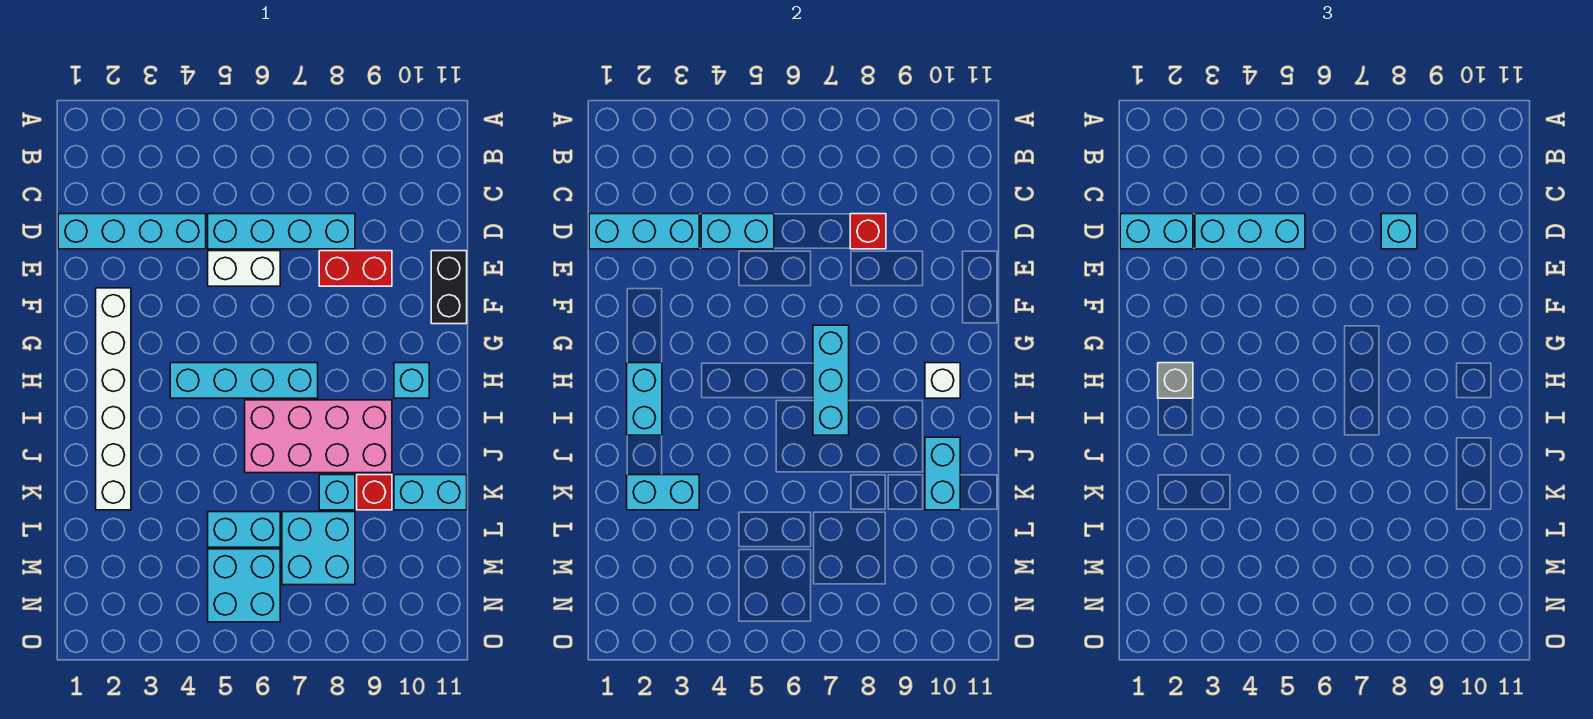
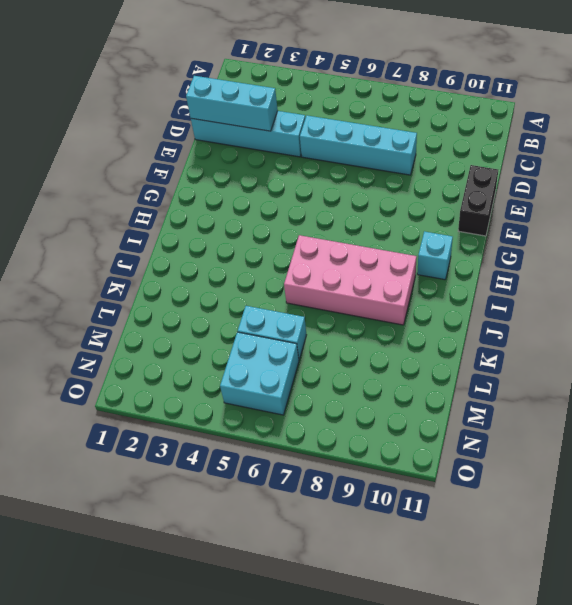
none -> white brick E5:E6 level 1
none -> red brick E8:E9 level 1
none -> white brick F2:K2 level 1

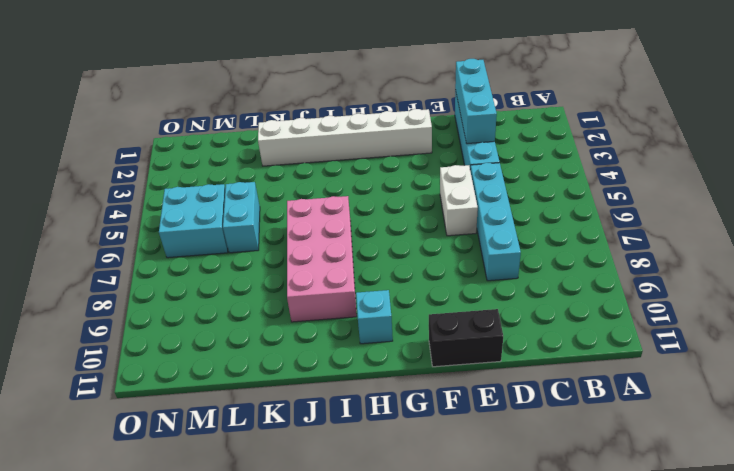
none -> red brick E8:E9 level 1
none -> cyan brick H4:H7 level 1
none -> cyan brick K8 level 1

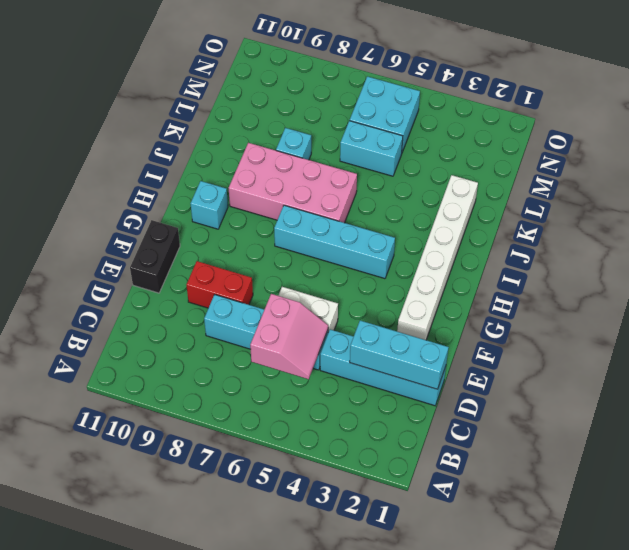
pink slope C5:D6 level 2 top 6 -> cyan brick D4:D5 level 2
none -> red brick K9 level 1
none -> cyan brick K10:K11 level 1
none -> cyan brick L7:M8 level 1

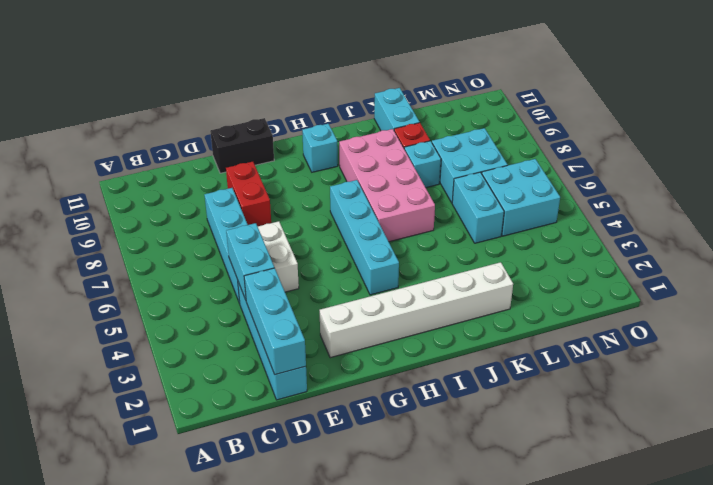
none -> red brick D8 level 2
none -> cyan brick G7:I7 level 2
none -> cyan brick H2:I2 level 2

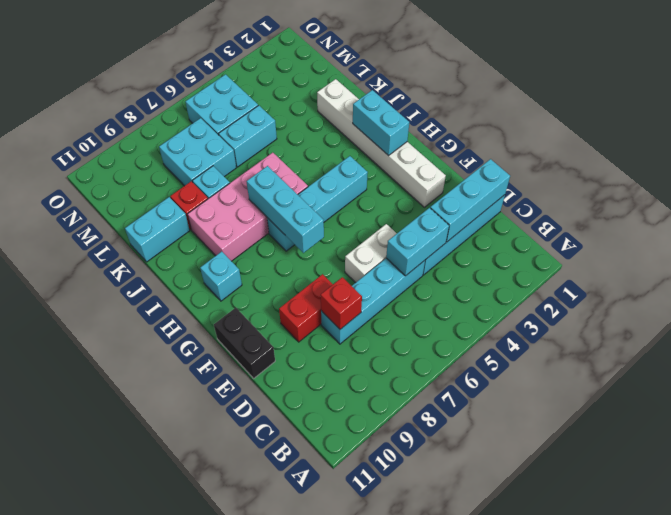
none -> white brick H10 level 2
none -> cyan brick J10:K10 level 2
none -> cyan brick K2:K3 level 2

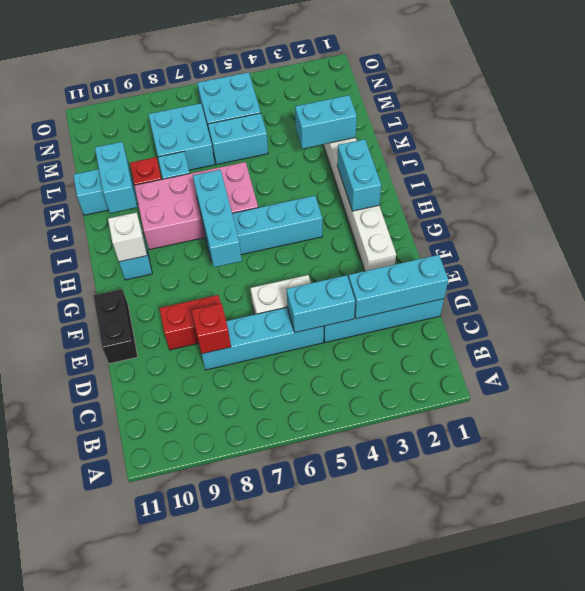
none -> cyan brick D1:D2 level 3
none -> cyan brick D3:D5 level 3
none -> cyan brick D8 level 3

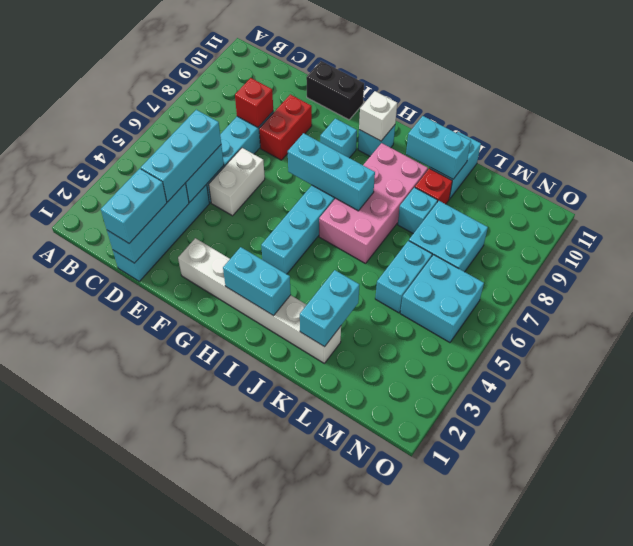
cyan brick G9 level 1 -> cyan brick D8 level 3
none -> grey brick H2 level 3

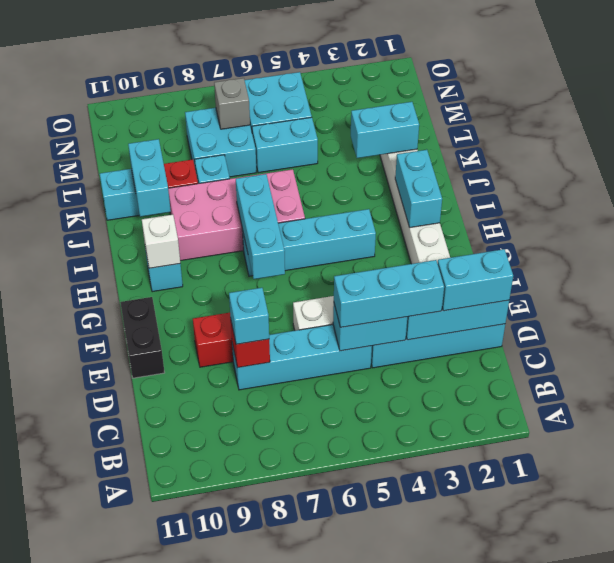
grey brick M7 level 2 -> grey brick H2 level 3

